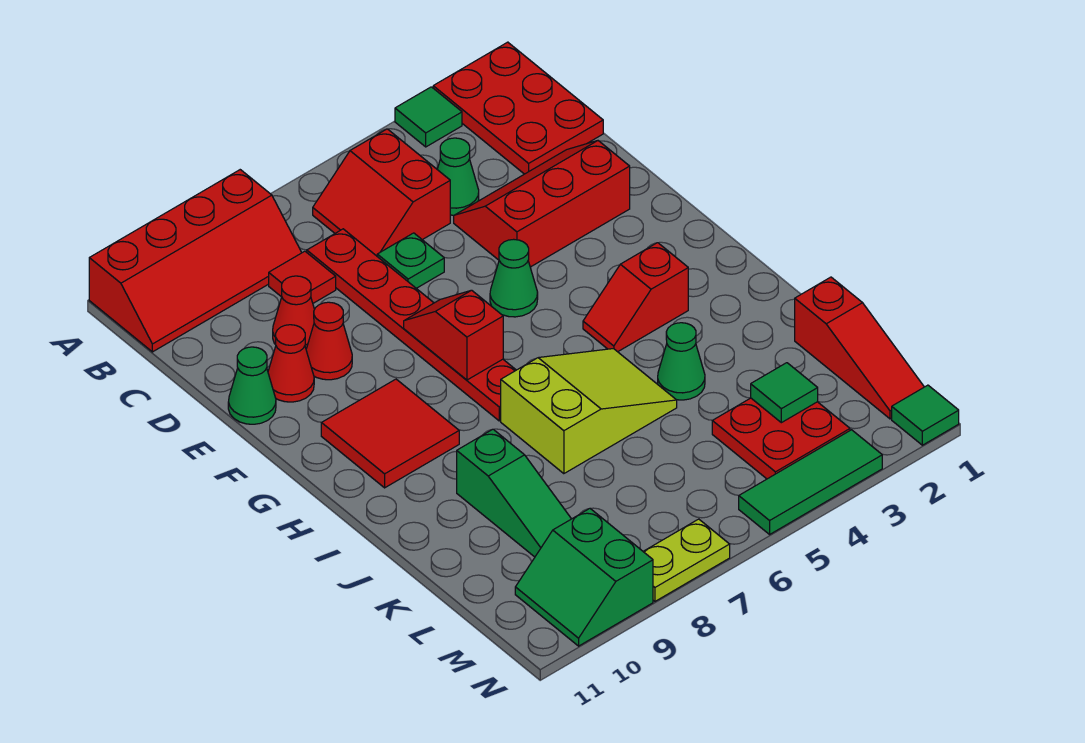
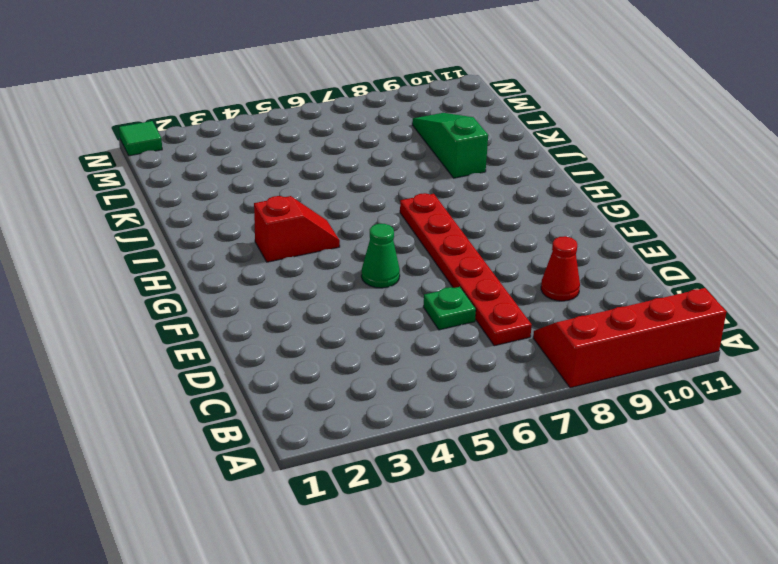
none -> red plate A1:C2 level 1
none -> green tile A3 level 1
none -> red slope B5:C6 level 1 top 5

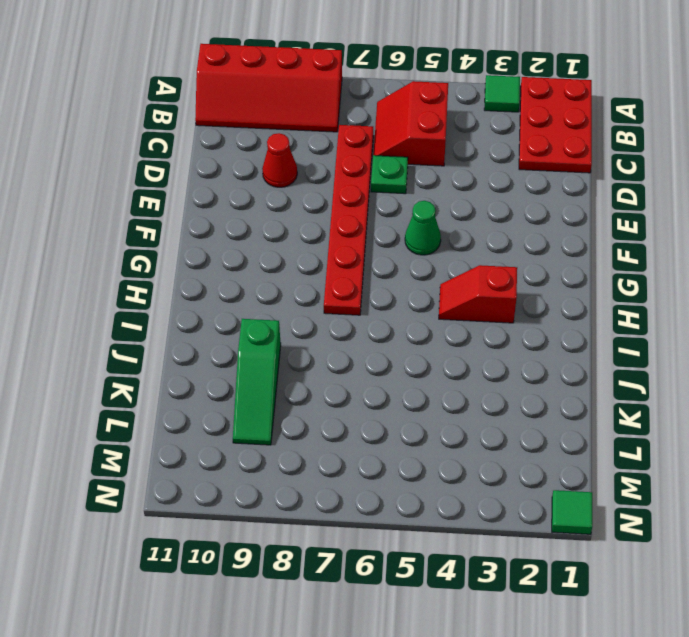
none -> green cone C4 level 1
none -> red tile C8 level 1
none -> red slope D2:E4 level 1 top E

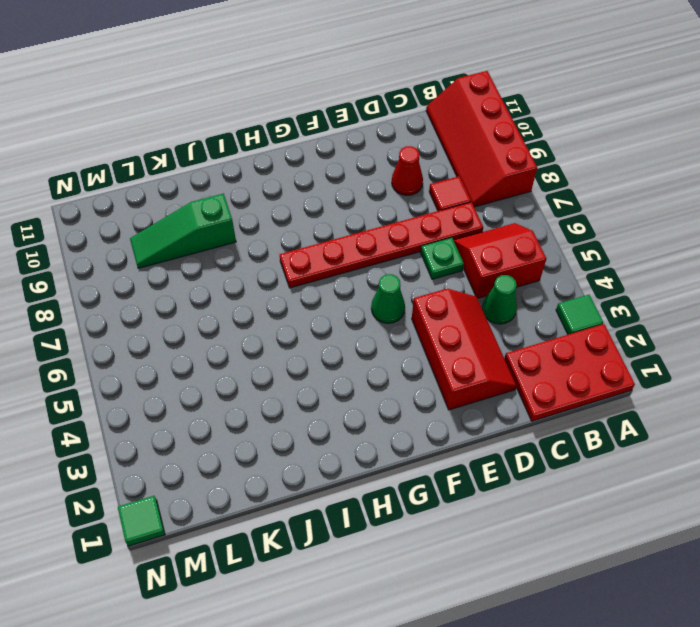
none -> red cone E9 level 1
none -> red cone E10 level 1
none -> green cone E11 level 1

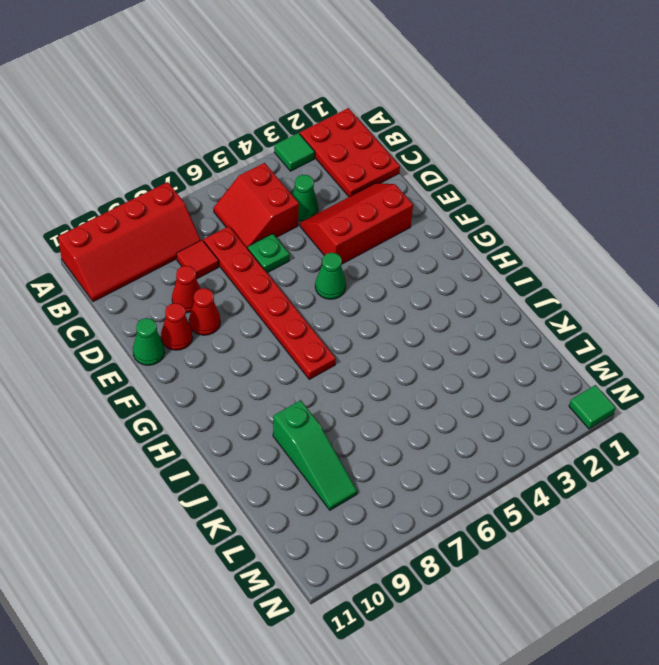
none -> red tile G9:H10 level 1
none -> red slope H3:H4 level 1 top 3
none -> lime slope I5:J7 level 1 top 7

